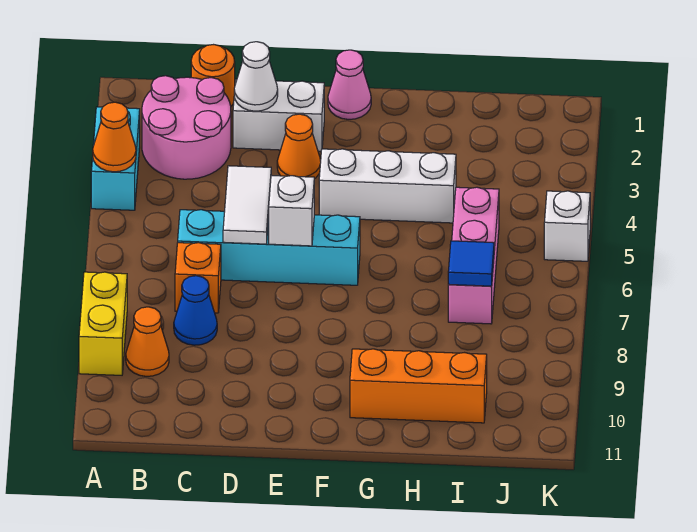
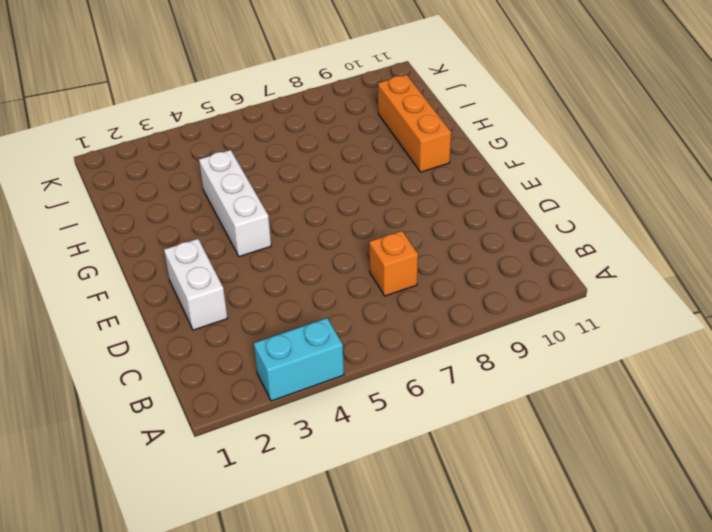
none -> yellow brick A8:A9 level 1
none -> pink round brick B2:C3 level 1
none -> orange cone B9 level 1

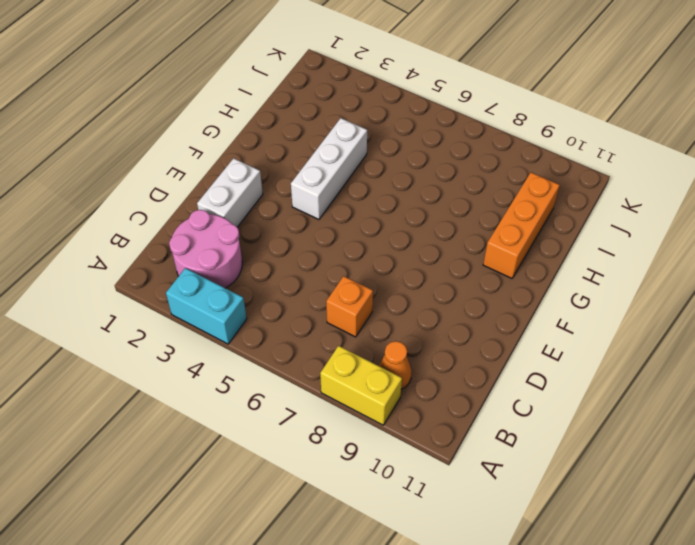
none -> orange round brick C1 level 1
none -> cyan brick C6:F6 level 1
none -> blue cone C8 level 1

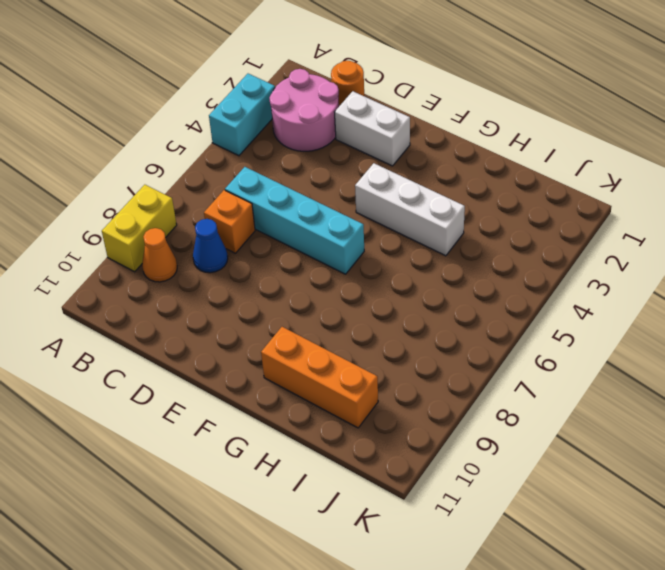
none -> orange cone E3 level 1
none -> pink cone F1 level 1
none -> pink brick I5:I7 level 1

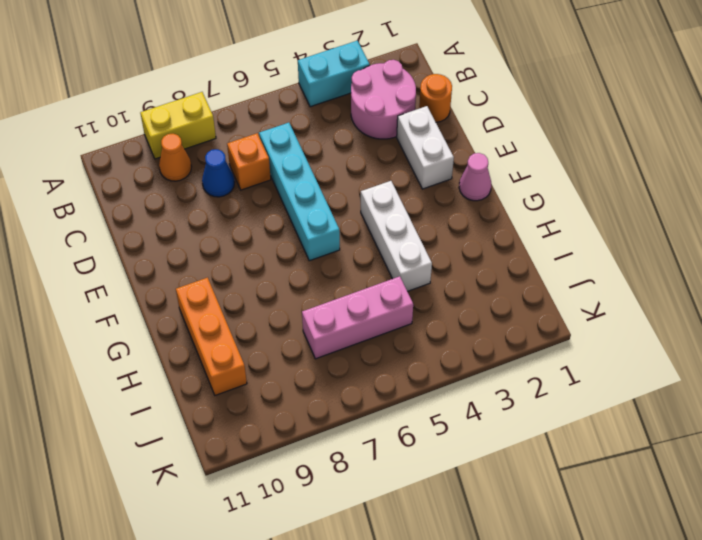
none -> orange cone E3 level 1
none -> white brick K5 level 1
none -> orange cone A4 level 2

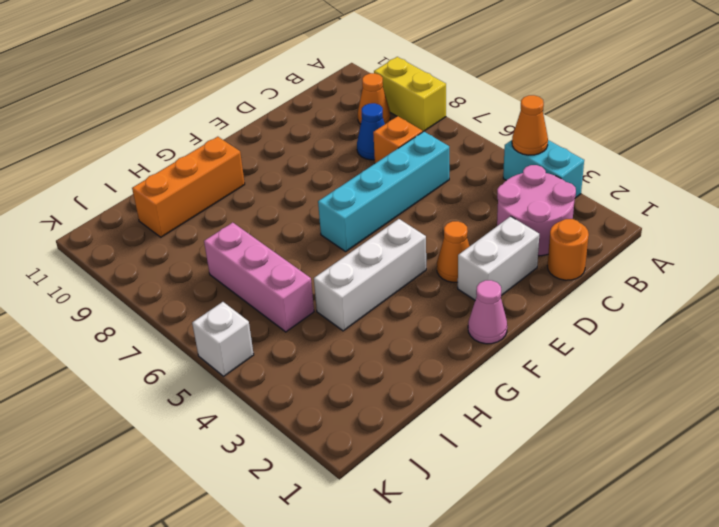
none -> white cone D2 level 2
none -> white tile D5:D6 level 2
none -> white brick E6 level 2

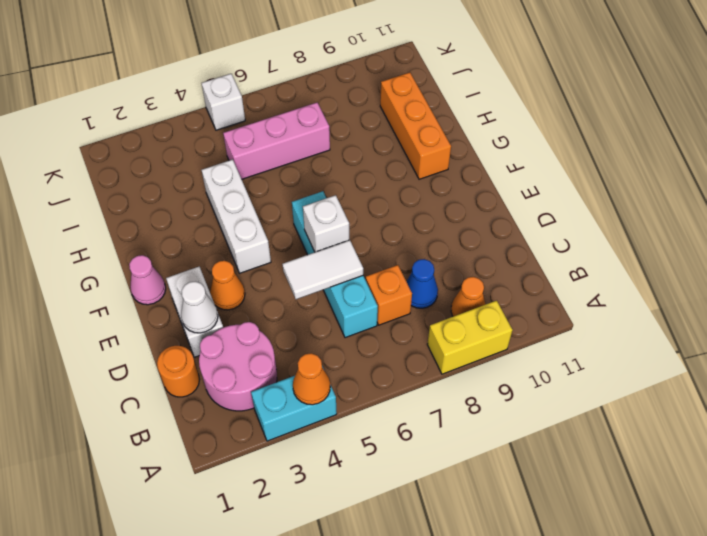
none -> blue tile I7 level 2

